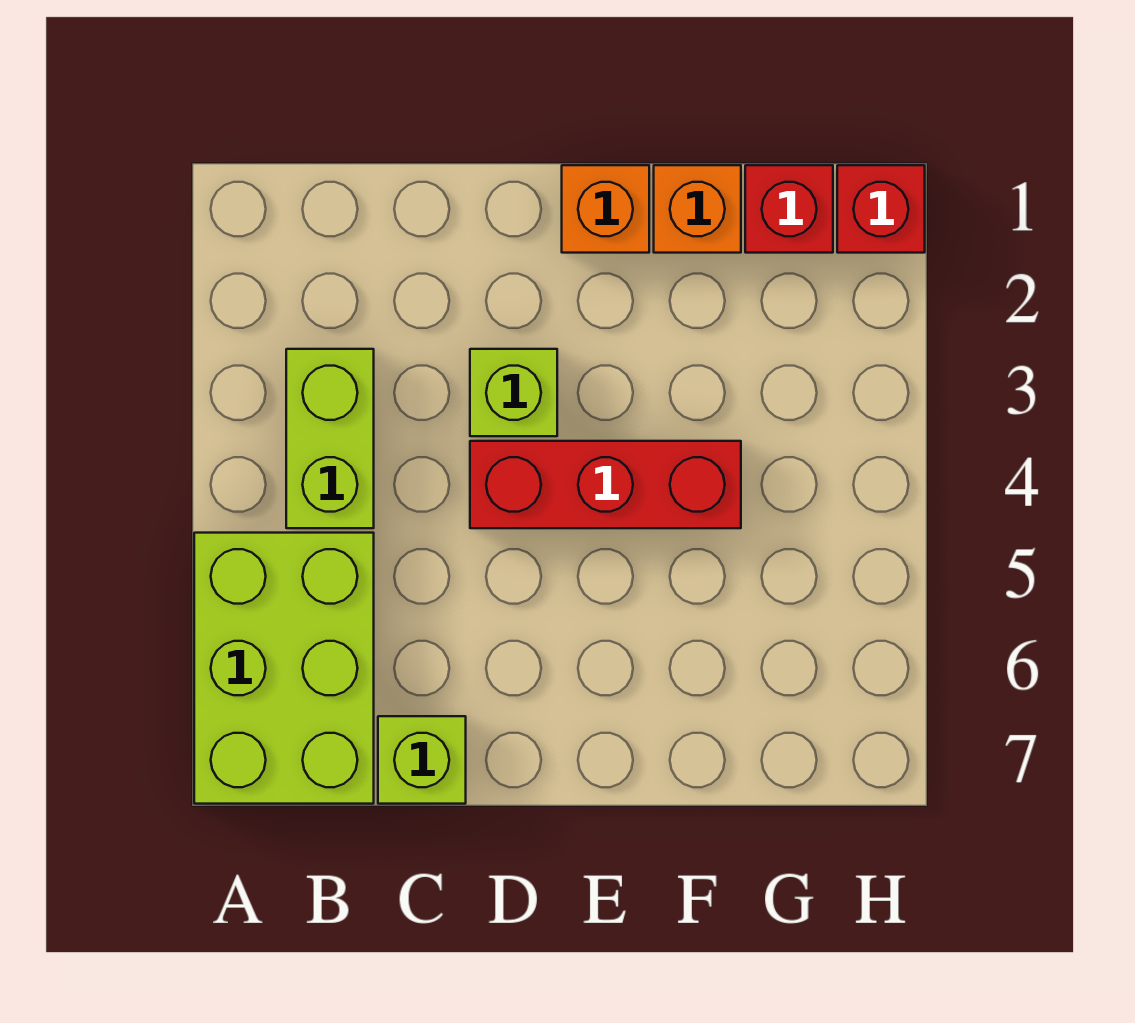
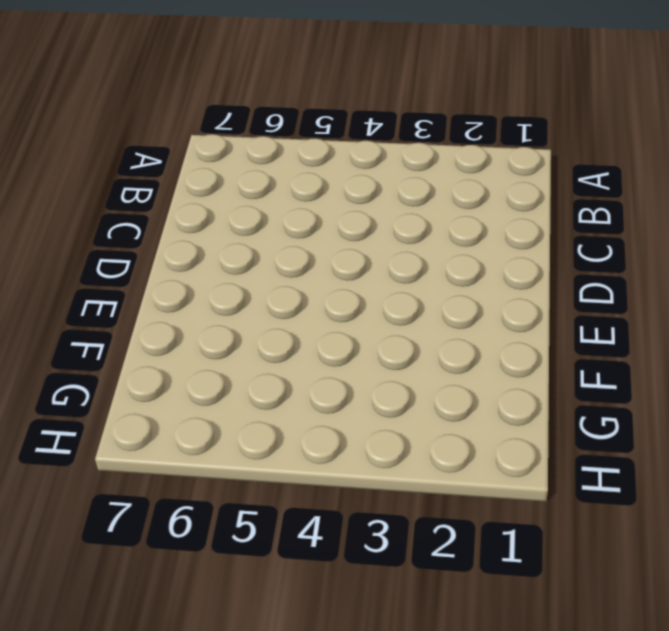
none -> lime brick A5:B7 level 1
none -> lime brick B3:B4 level 1

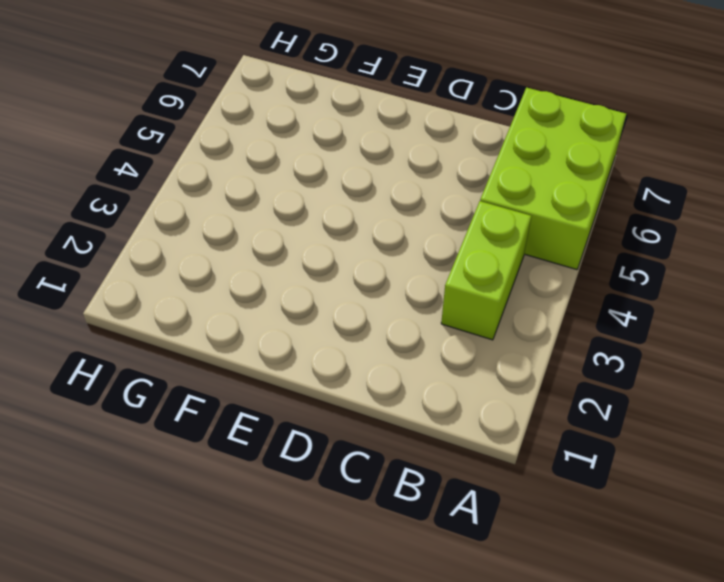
none -> lime brick C7 level 1
none -> lime brick D3 level 1

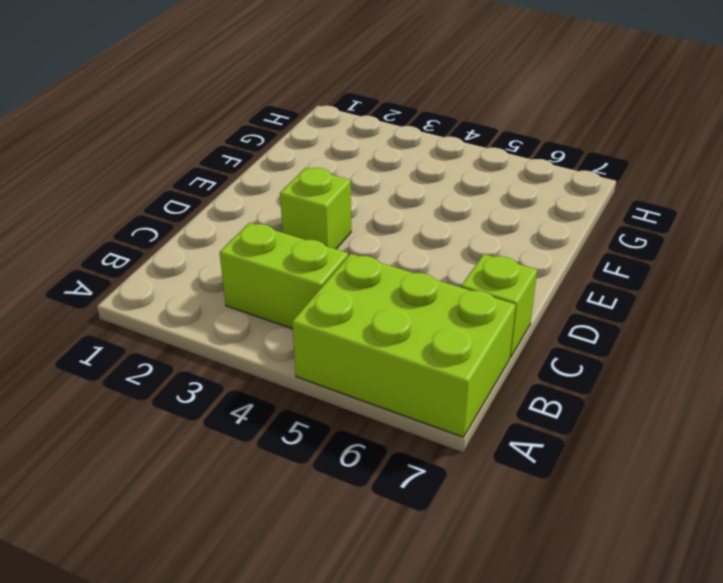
none -> red brick D4:F4 level 1
none -> orange brick E1 level 1

